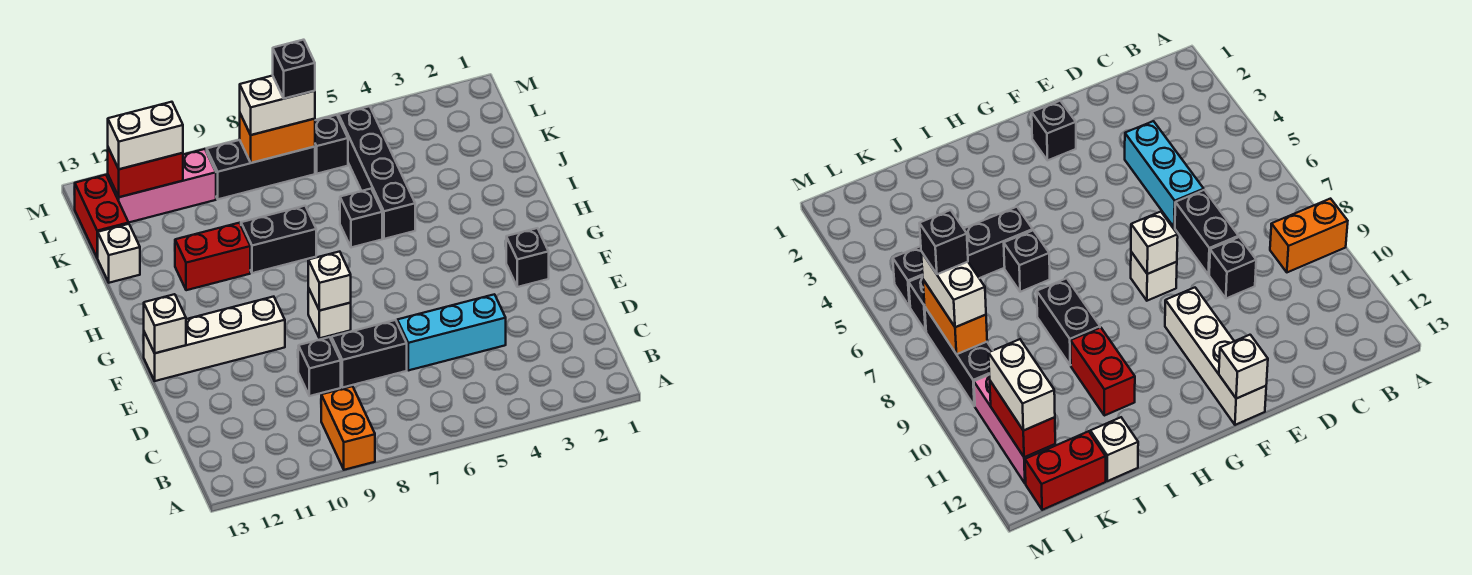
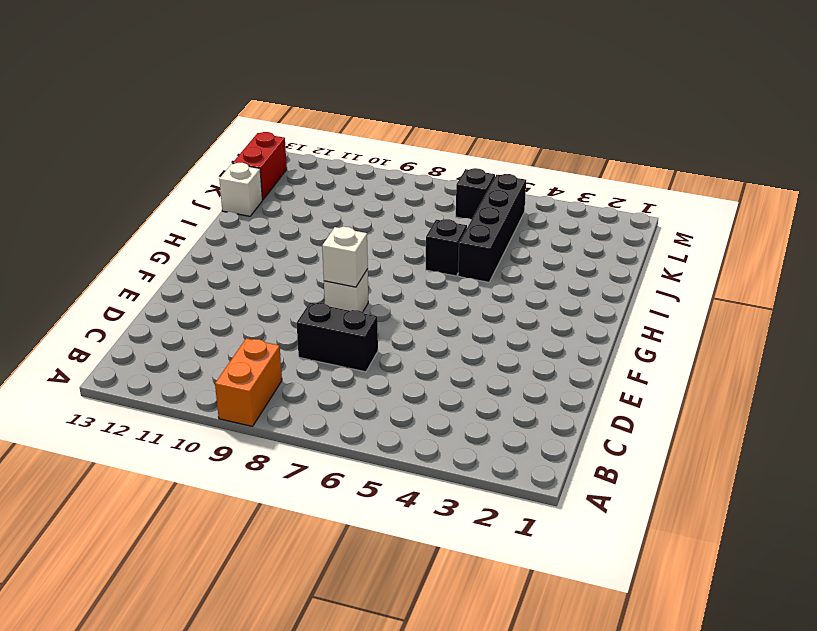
none -> cyan brick D4:D6 level 1
none -> black brick D9 level 1
none -> black brick F2 level 1

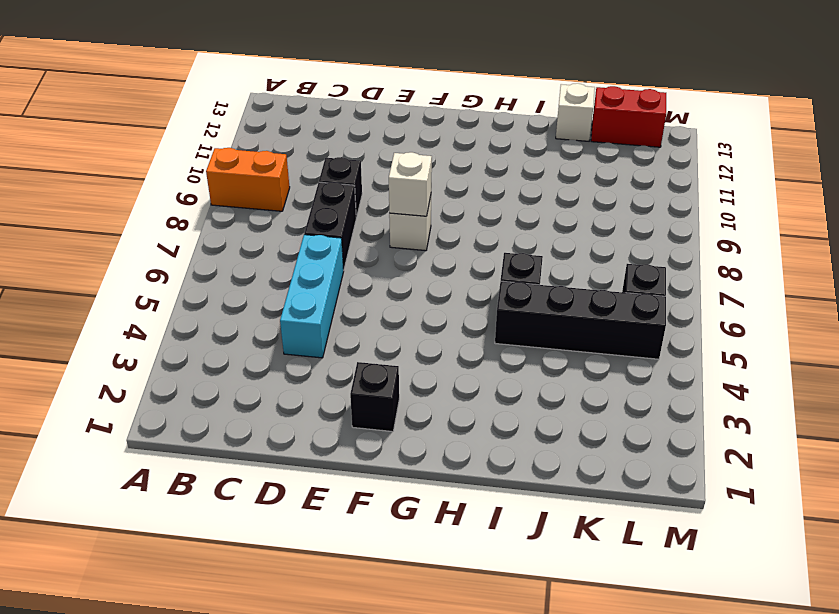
none -> white brick F10:F13 level 1
none -> black brick I8:I9 level 1
none -> red brick I10:I11 level 1

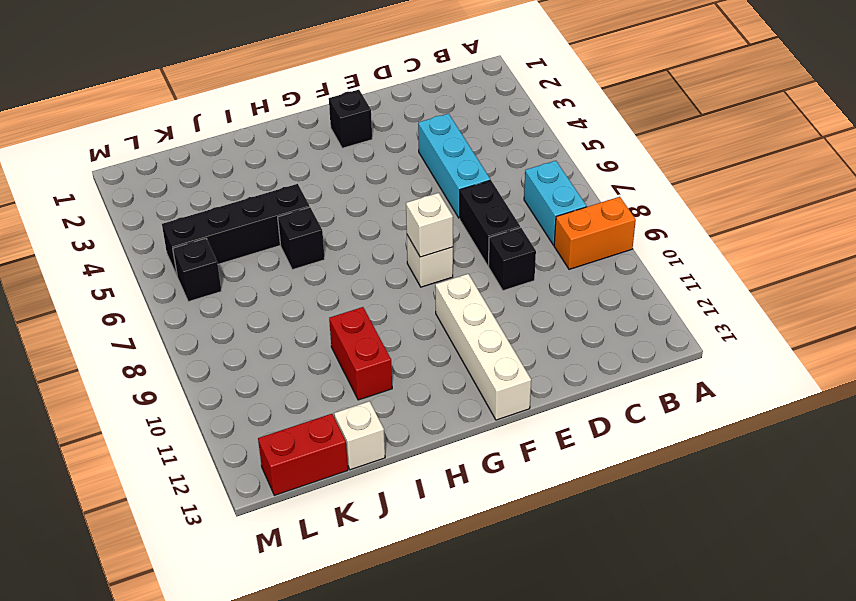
cyan brick B7:B8 level 1 -> none
none -> black brick I8:I9 level 1
none -> black brick L7:L9 level 1
none -> pink brick L10:L12 level 1

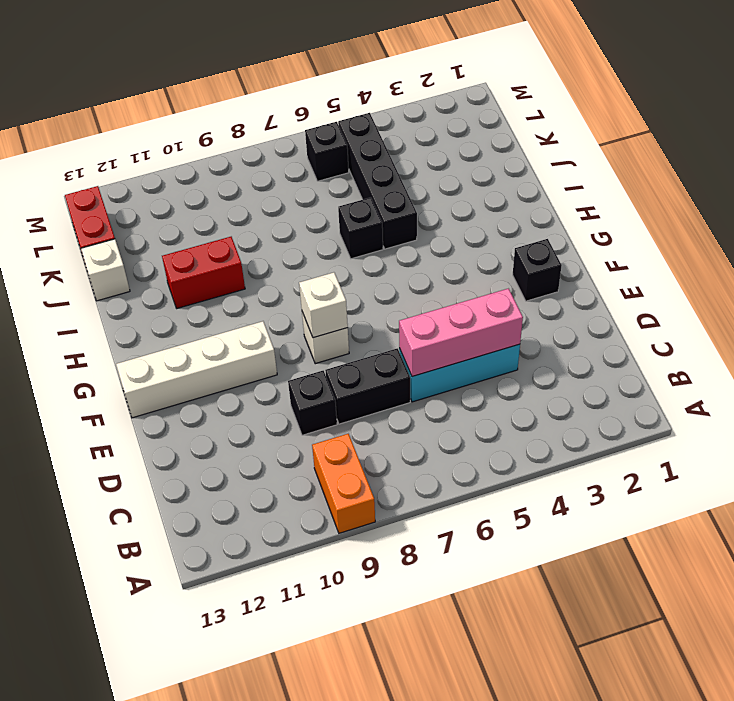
pink brick D4:D6 level 2 -> pink brick L10:L12 level 1
none -> black brick I8:I9 level 1
none -> black brick L7:L9 level 1
none -> white brick F13 level 2

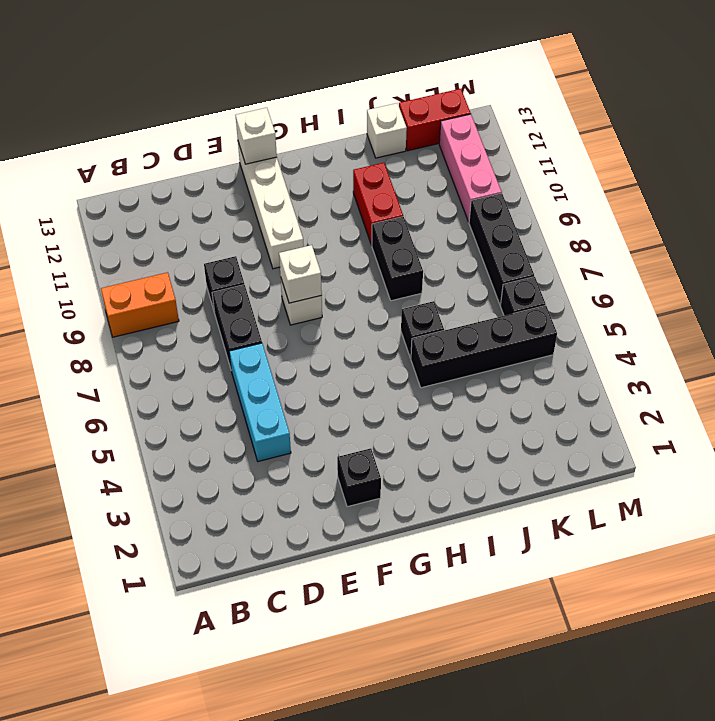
none -> orange brick L7:L8 level 2
none -> red brick L11:L12 level 2
none -> white brick L7:L8 level 3

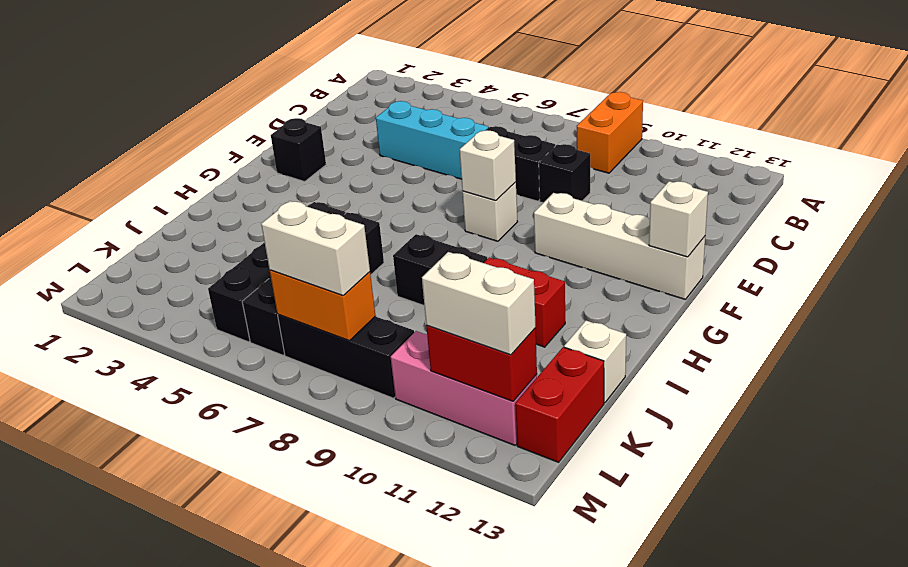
none -> black brick L7 level 4

